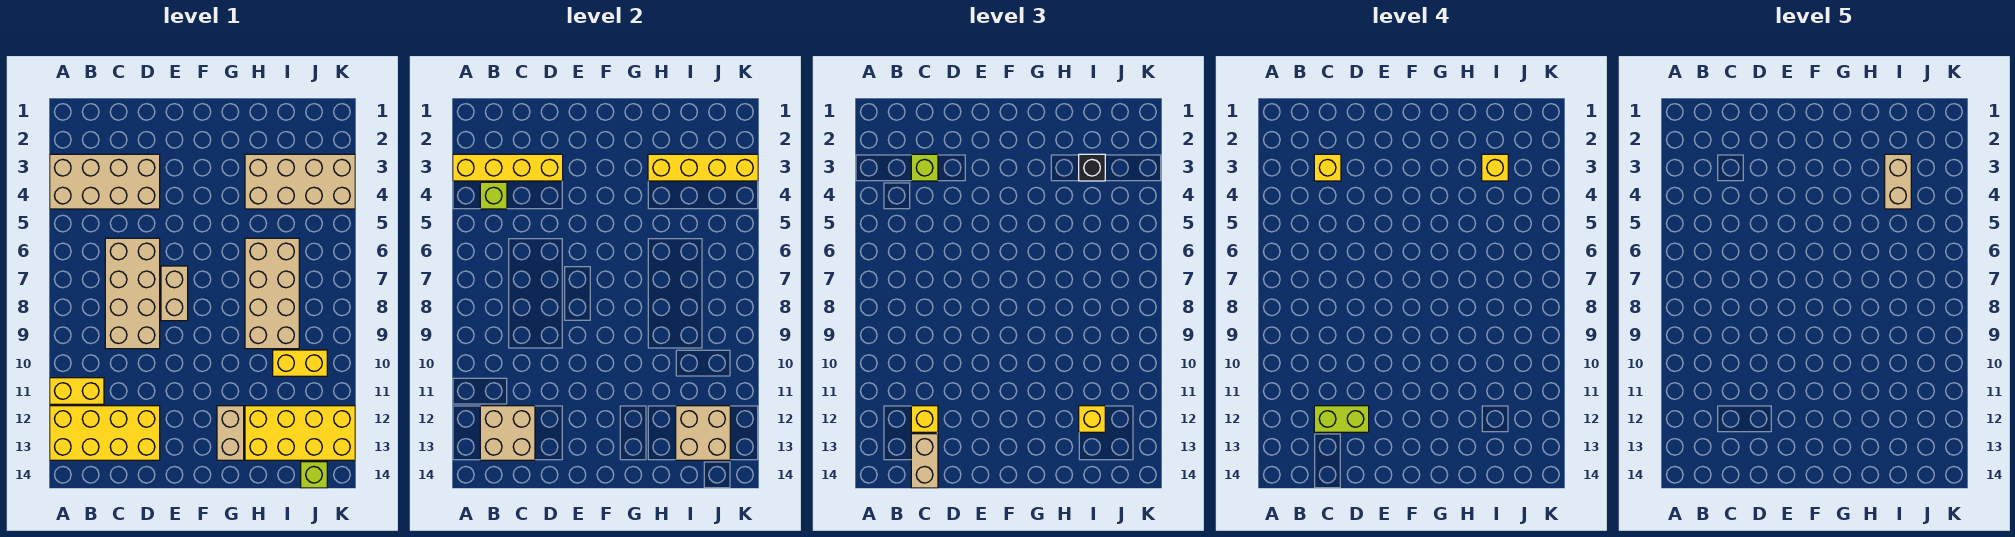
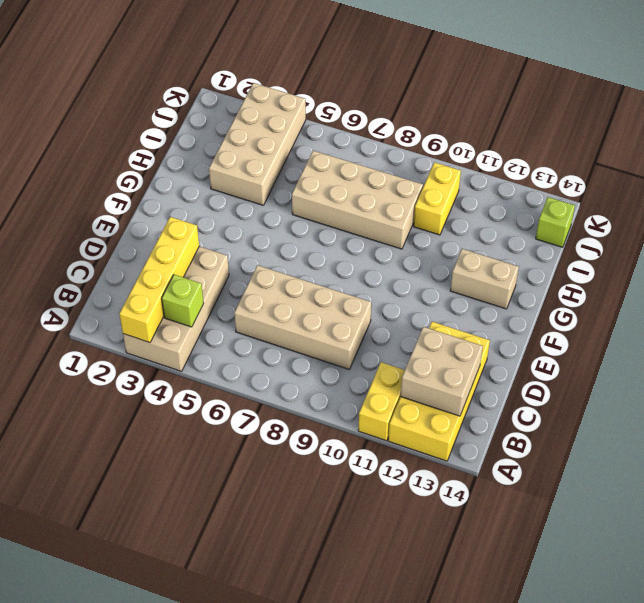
none -> tan brick E7:E8 level 1
none -> yellow brick H12:K13 level 1
none -> yellow brick H3:K3 level 2

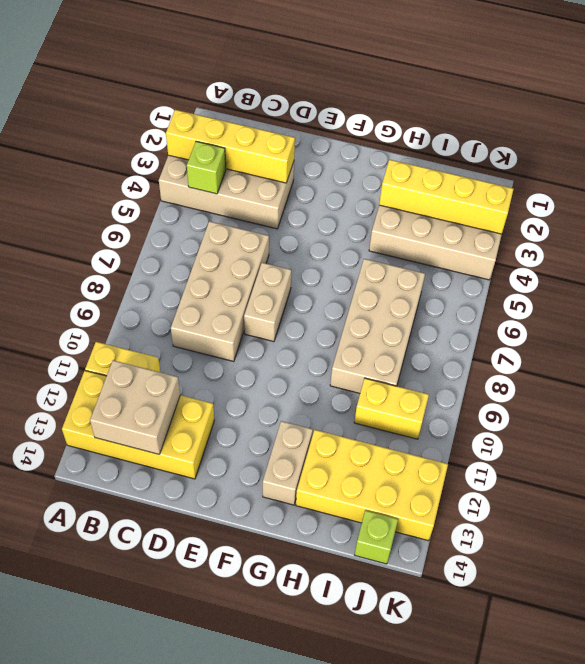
none -> tan brick I12:J13 level 2
none -> lime brick C3 level 3
none -> yellow brick C12 level 3

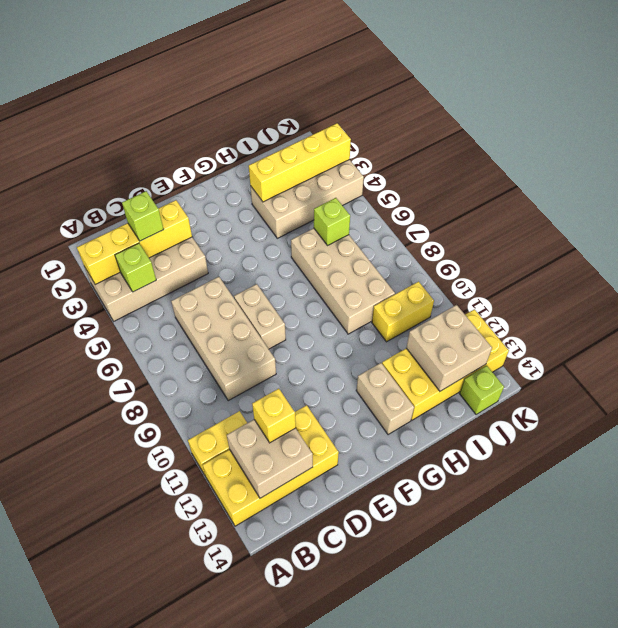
lime brick I6 level 2 -> none
none -> tan brick C13:C14 level 3
none -> black brick I3 level 3
none -> yellow brick I12 level 3

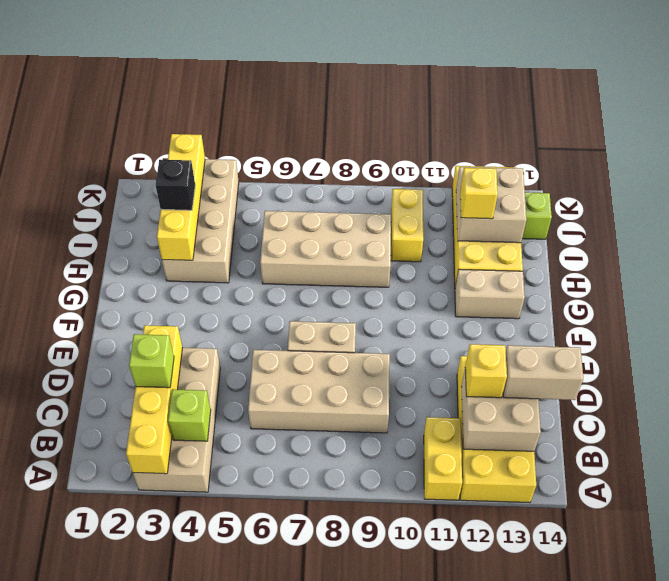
none -> yellow brick C3 level 4
none -> lime brick C12:D12 level 4
none -> yellow brick I3 level 4

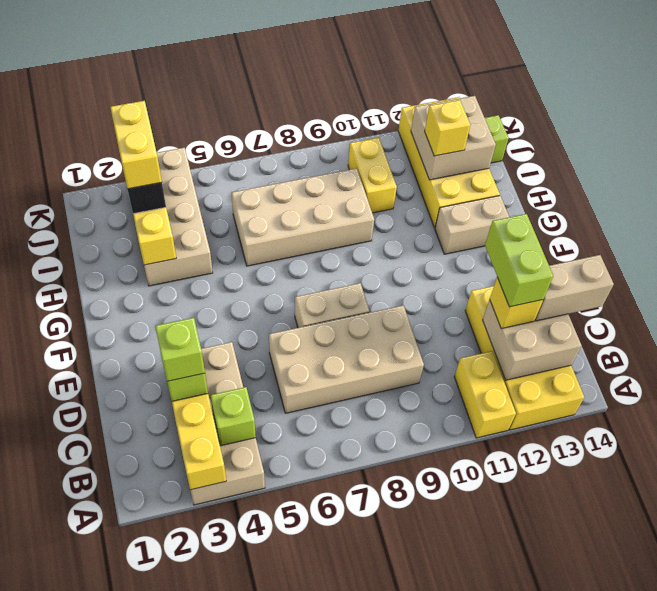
lime brick C3 level 4 -> yellow brick C3 level 4
yellow brick I3:J3 level 4 -> yellow brick I3 level 4
none -> tan brick I3:I4 level 5

